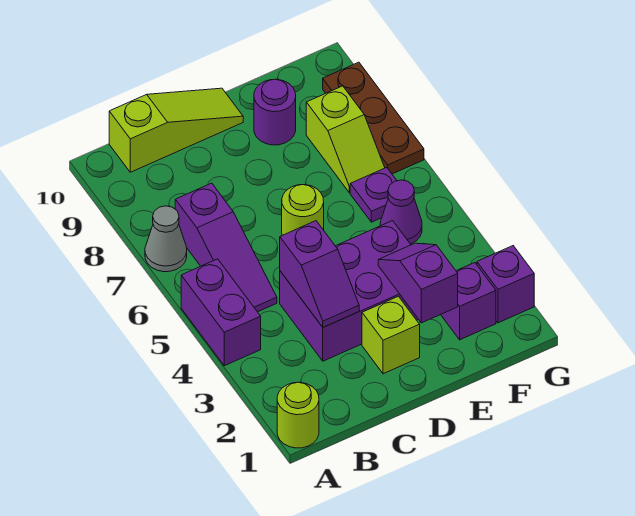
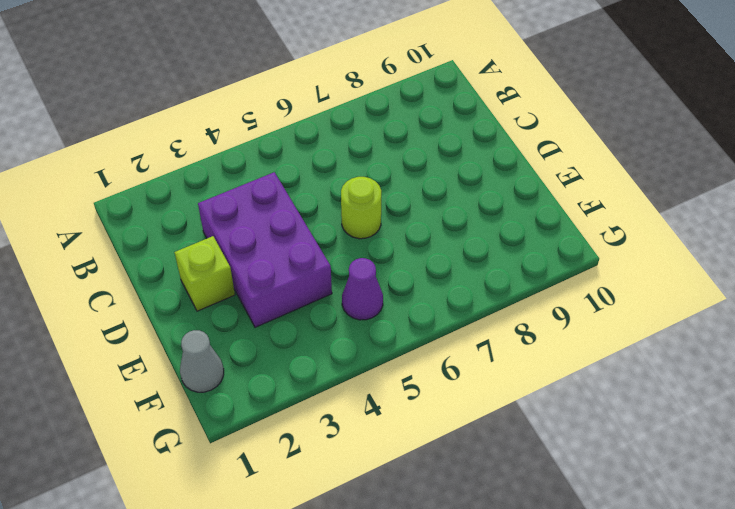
grey cone F1 level 1 -> grey cone A7 level 1
none -> lime round brick A1 level 1
none -> purple brick A4:A5 level 1
none -> purple slope B5:B7 level 1 top 7

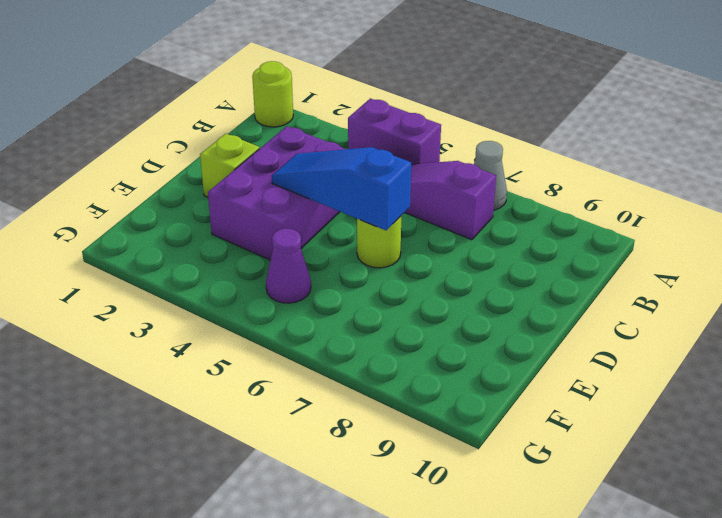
blue slope D4:D6 level 2 top 6 -> none
none -> lime slope B10:D10 level 1 top B
none -> purple round brick E9 level 1
none -> purple brick F2 level 1

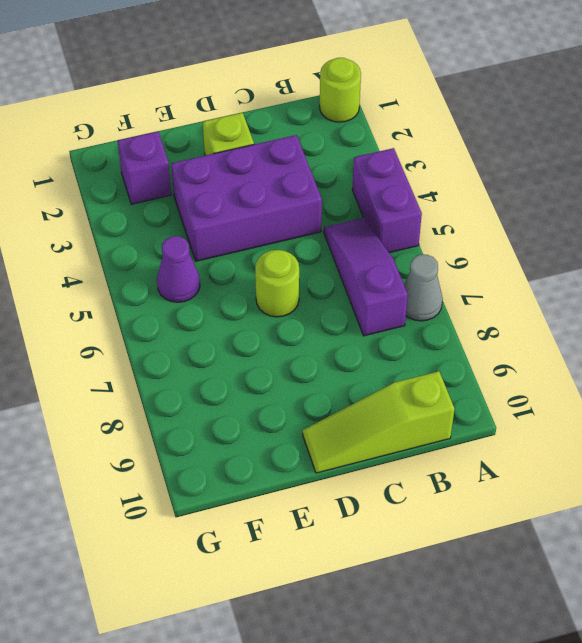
none -> purple round brick E9 level 1
none -> purple plate F6 level 1
none -> lime slope F7:F8 level 1 top 8

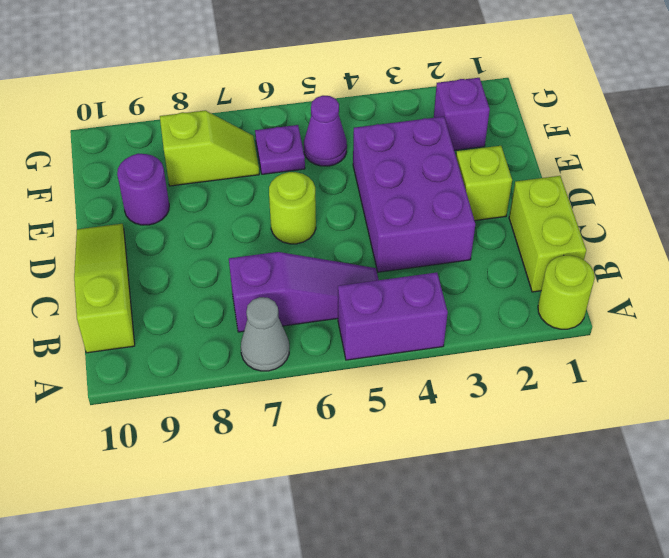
lime brick B1:C1 level 1 -> none
none -> purple brick G2 level 1
none -> brown plate G7:G9 level 1
none -> purple slope C3:C4 level 2 top 4

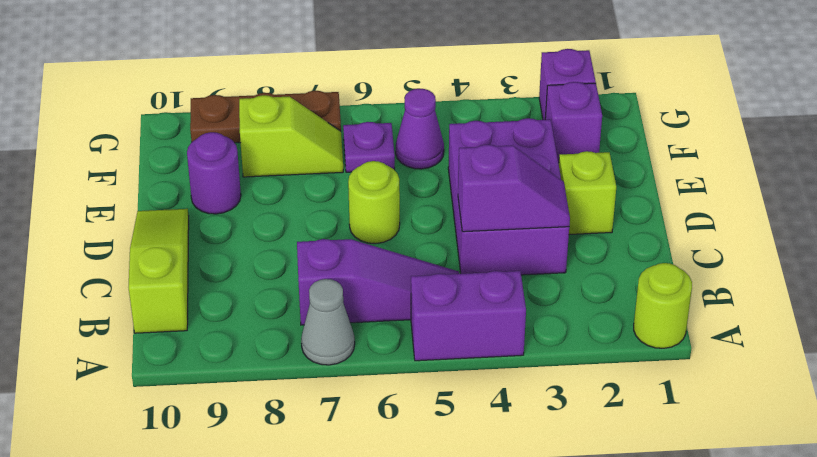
none -> purple slope E2:E3 level 2 top 2

